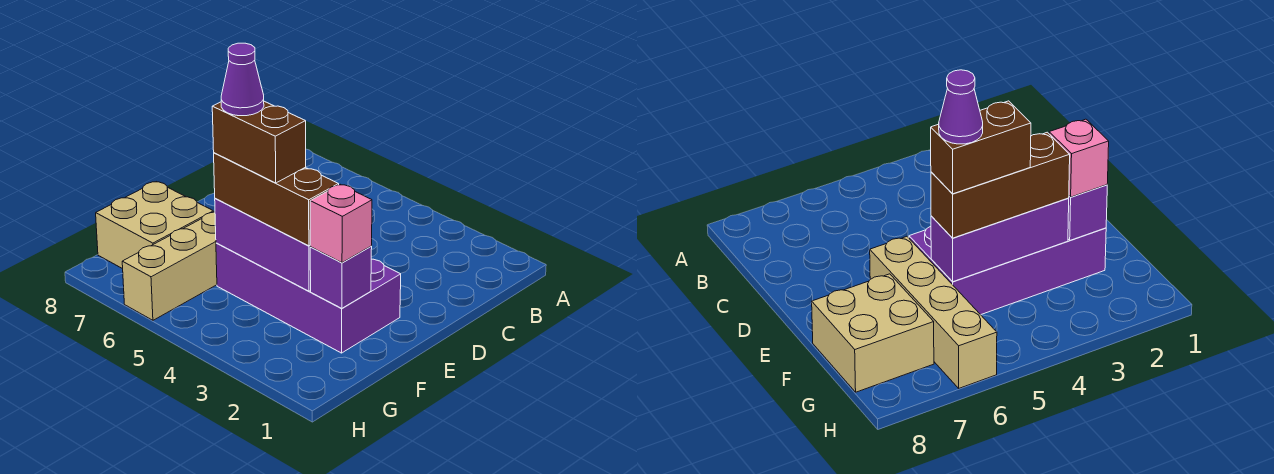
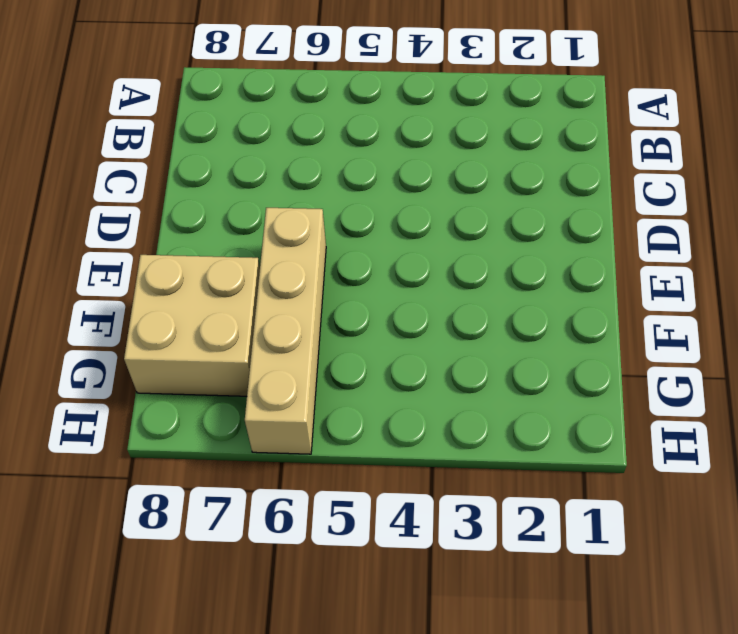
none -> purple brick E2:F5 level 1
none -> purple brick F2 level 2

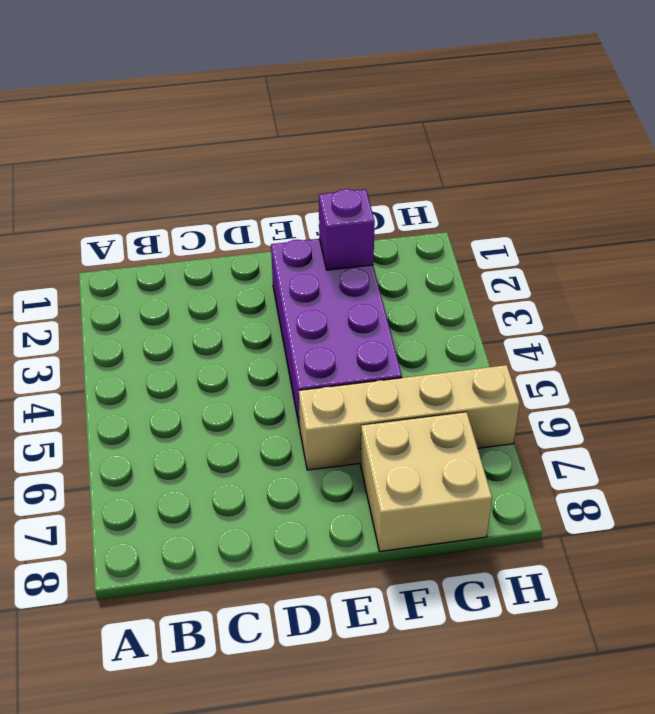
none -> purple brick F3:F5 level 2
none -> pink brick F2 level 3

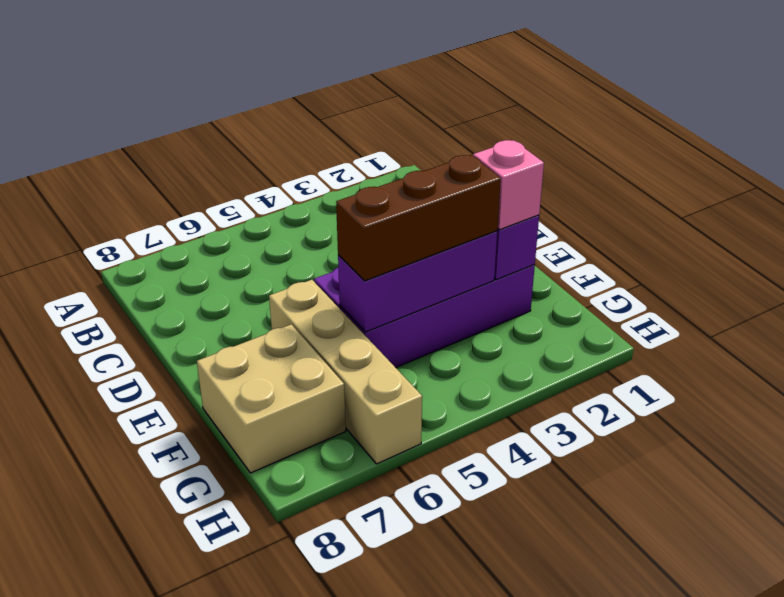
none -> brown brick F4:F5 level 4
none -> purple cone F5 level 5

